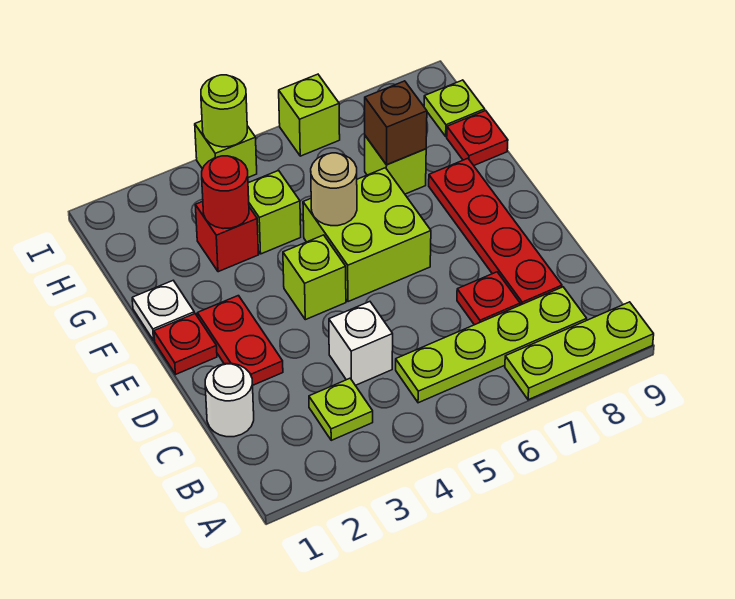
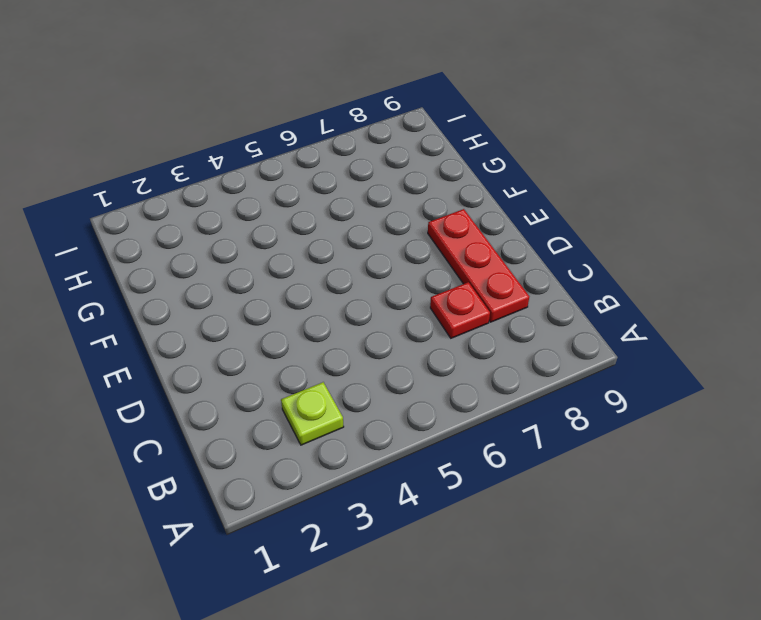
red plate C8:E8 level 1 -> red plate C8:F8 level 1
none -> lime plate A7:A9 level 1
none -> lime plate B5:B8 level 1
none -> white round brick C1 level 1

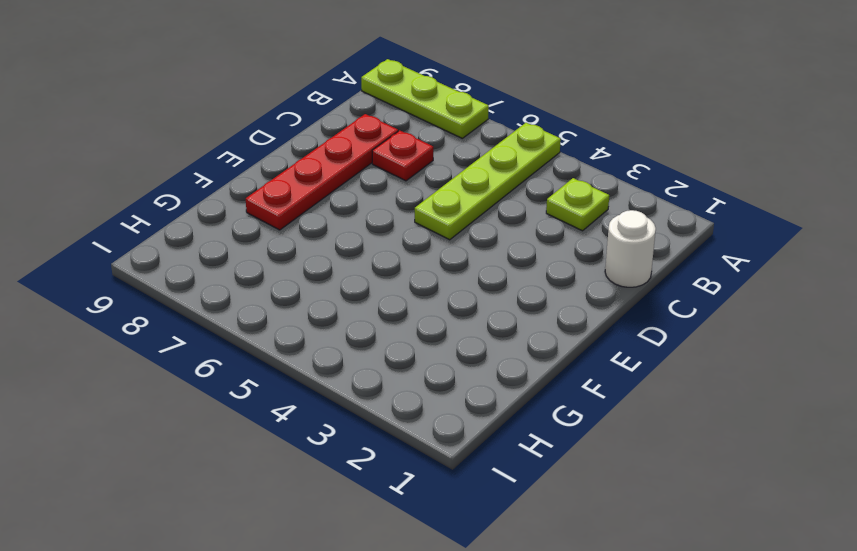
lime plate A5:D5 level 1 -> lime plate B5:B8 level 1
none -> white brick C4 level 1
none -> red plate D2:E2 level 1
none -> red plate E1 level 1

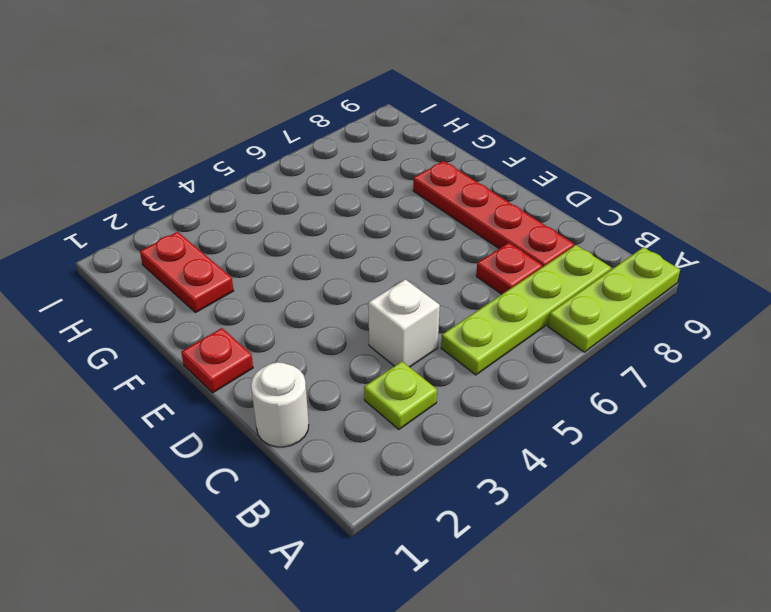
red plate G2:H2 level 1 -> red plate D2:E2 level 1
none -> lime brick E4 level 1
none -> lime brick E5:F6 level 1
none -> white plate F1 level 1

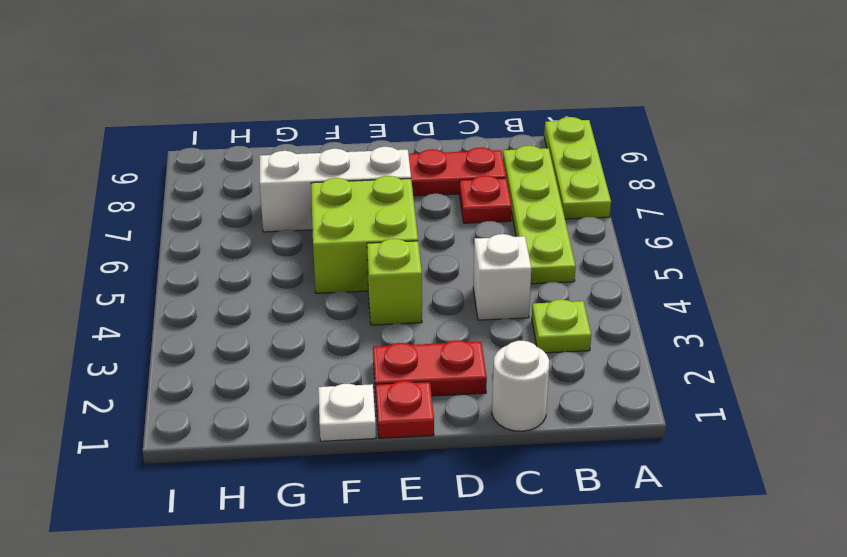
white brick E7:G7 level 1 -> lime brick G7 level 1
none -> red brick G3 level 1
none -> lime brick G4 level 1
none -> red plate G9 level 1

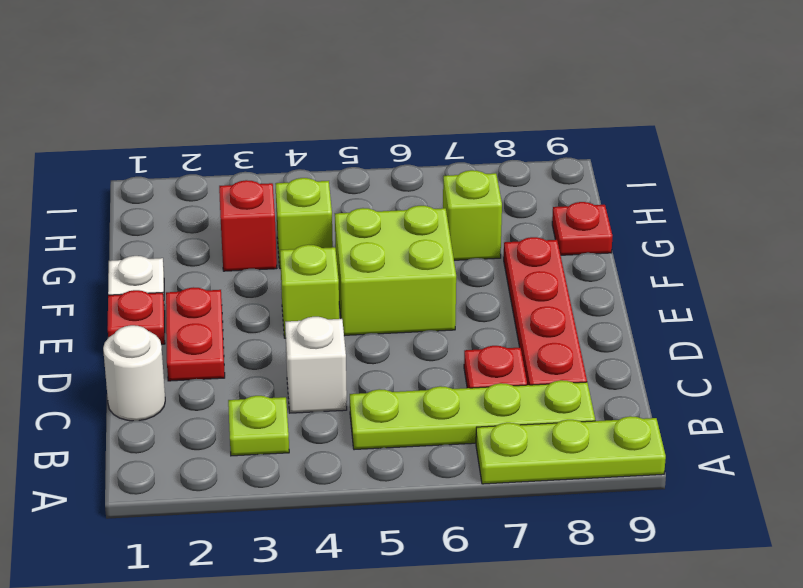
none -> lime plate H9 level 1
none -> lime brick I4 level 1
none -> lime brick I6 level 1

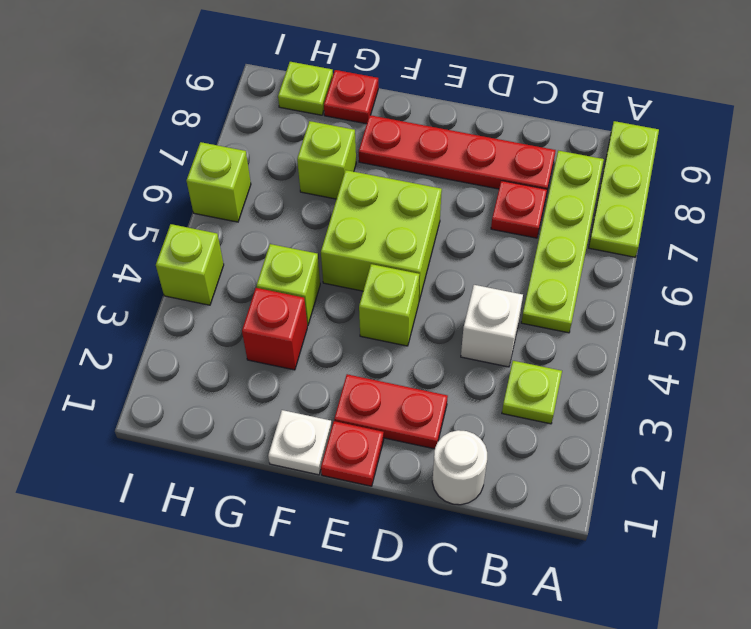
none -> tan round brick F5 level 2
none -> red round brick G3 level 2
none -> brown brick G7 level 2

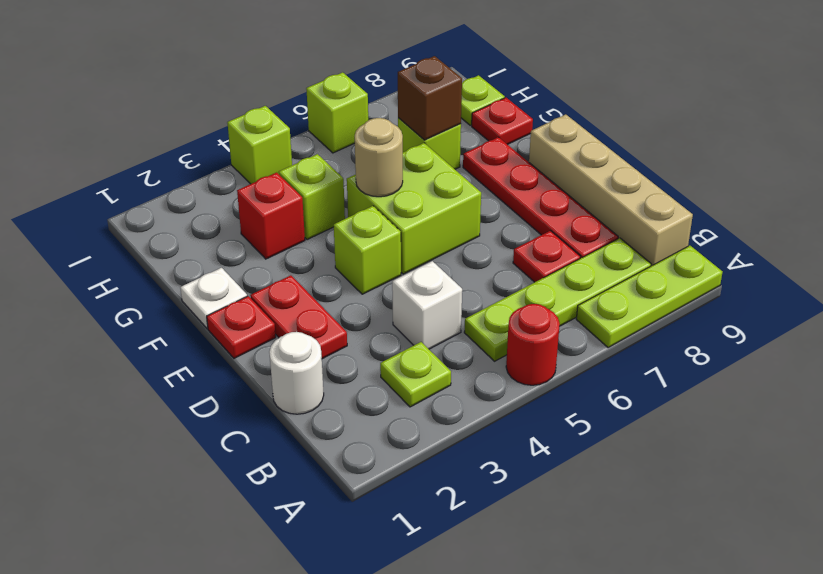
red round brick A5 level 1 -> red round brick G3 level 2
tan brick B9:E9 level 1 -> none
none -> lime round brick I4 level 2

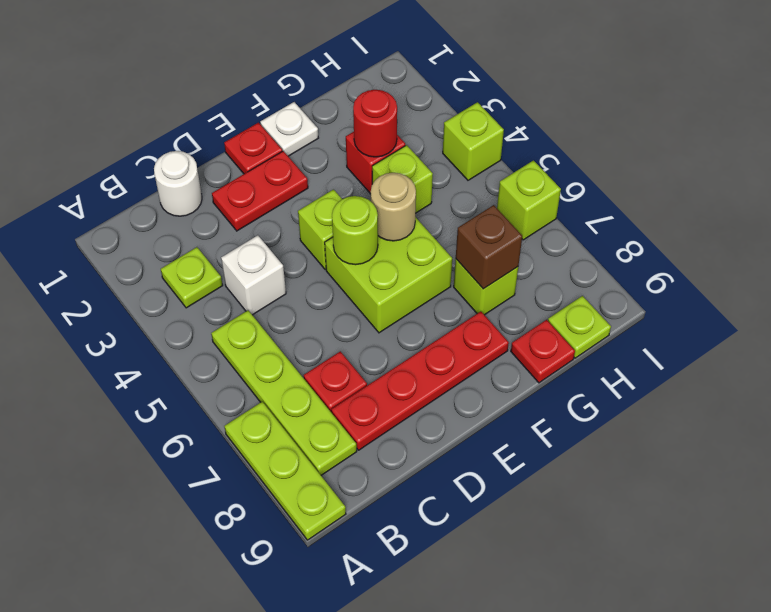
lime round brick E5 level 2 -> lime round brick I4 level 2

